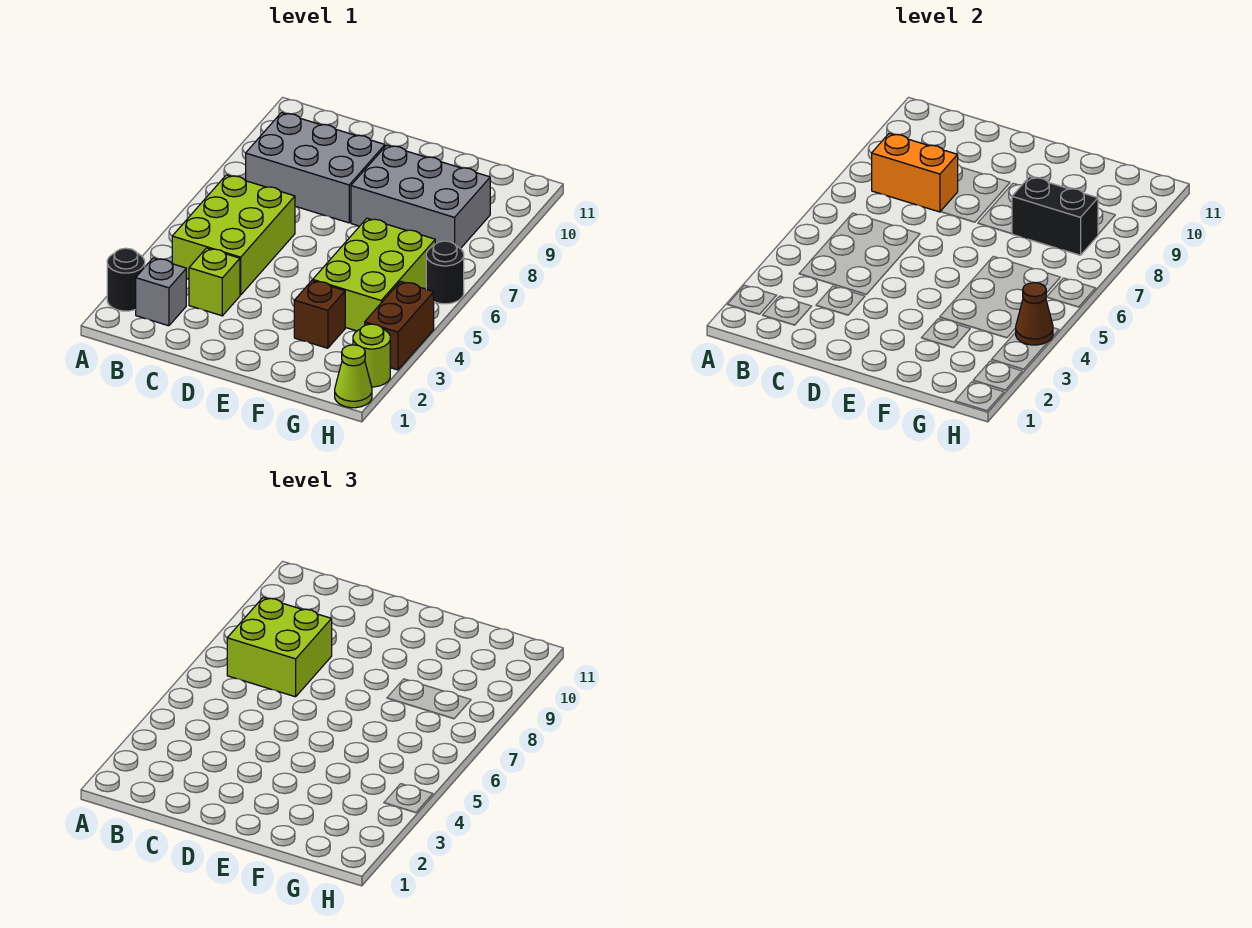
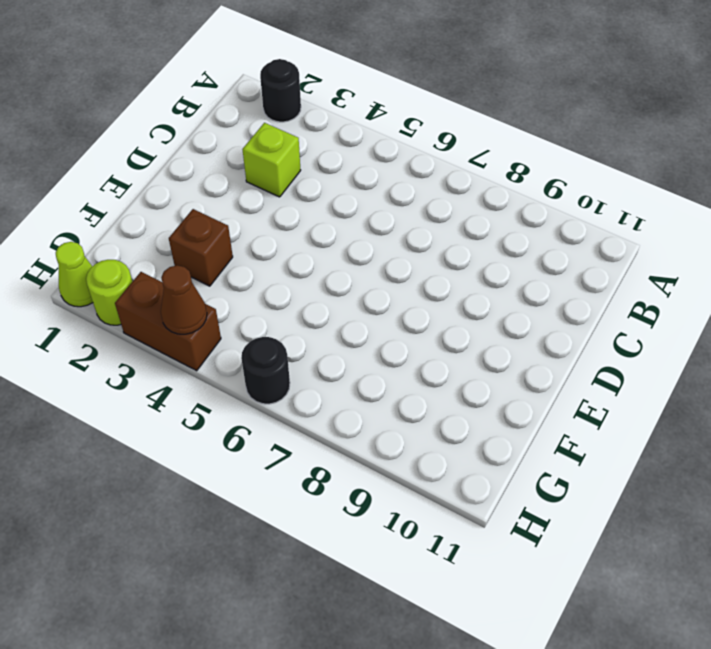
none -> grey brick B2 level 1
none -> lime brick B4:C6 level 1
none -> grey brick B8:D9 level 1

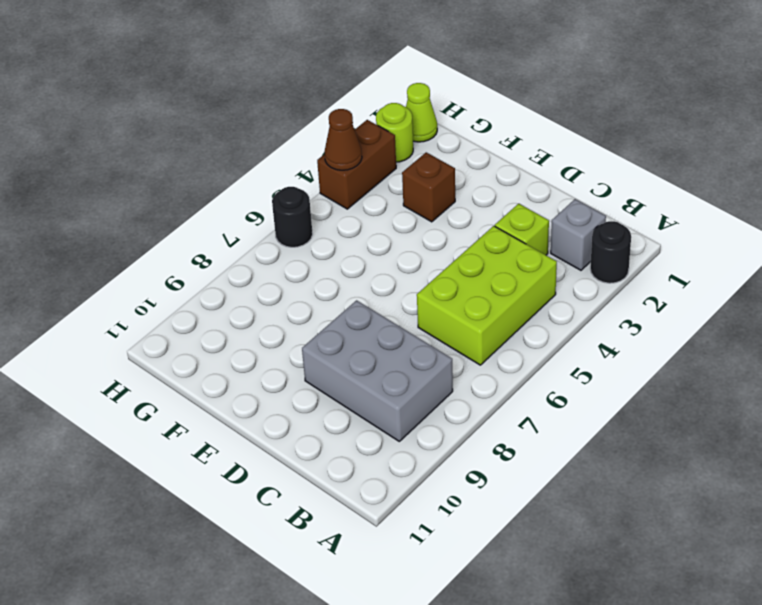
none -> grey brick E8:G9 level 1
none -> lime brick F4:G6 level 1
none -> orange brick B8:C8 level 2

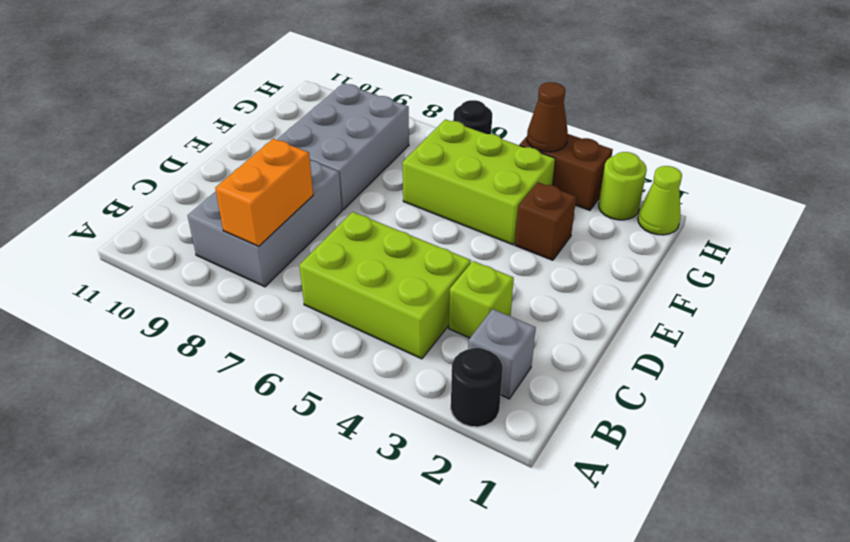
none -> black brick F8:G8 level 2
none -> lime brick B7:C8 level 3

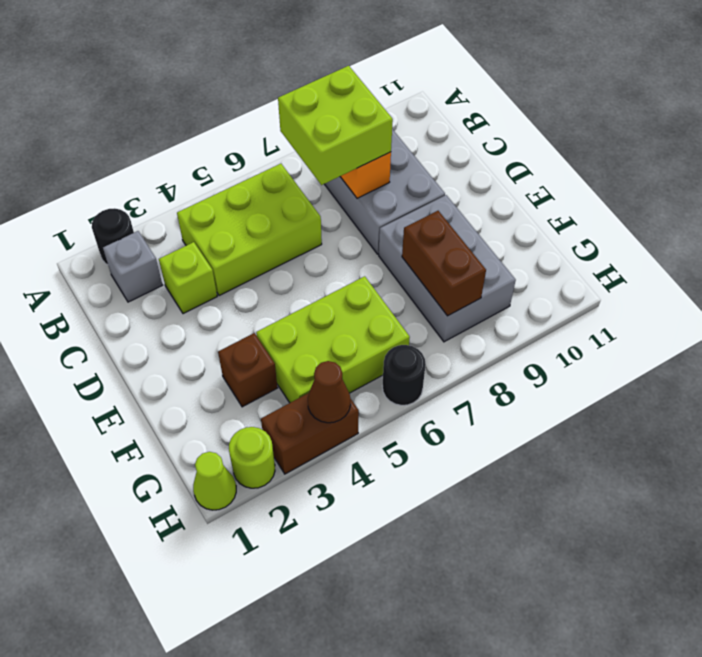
brown brick F8:G8 level 2 -> black brick F8:G8 level 2

